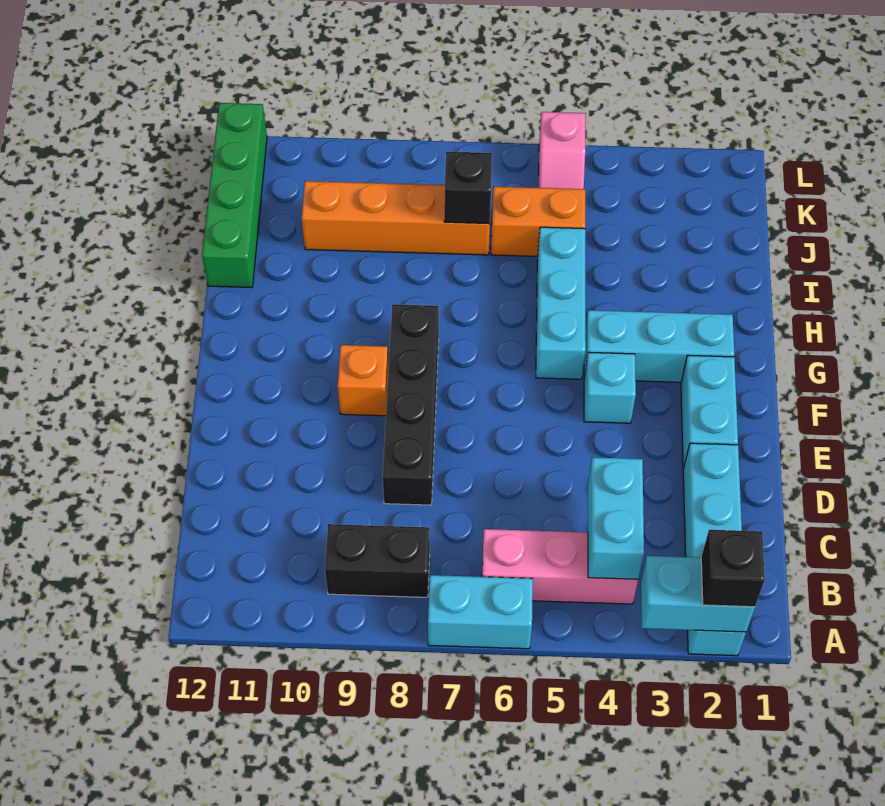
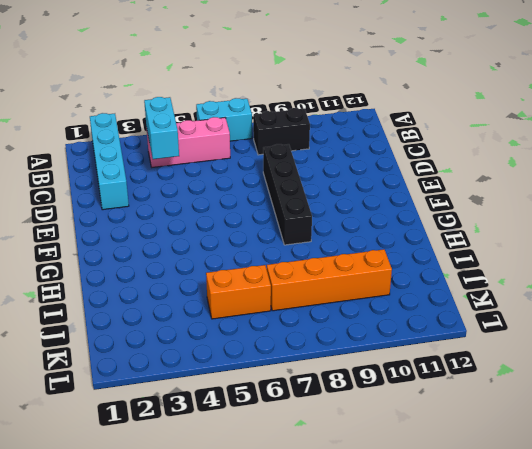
none -> cyan brick E2:F2 level 1
none -> cyan brick F4 level 1
none -> orange brick F9 level 1

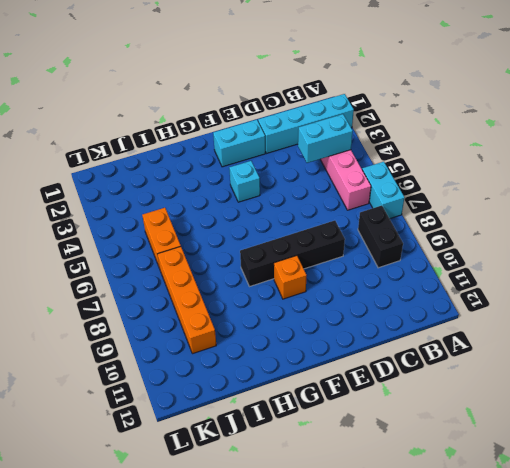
none -> cyan brick G2:G4 level 1
none -> cyan brick G5:I5 level 1
none -> green brick I12:L12 level 1

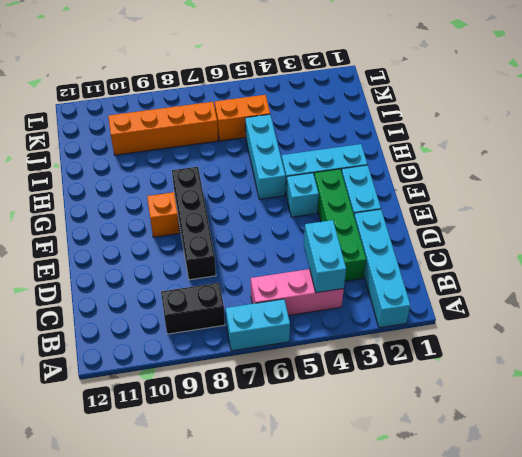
green brick C3:F3 level 1 -> green brick I12:L12 level 1
none -> pink slope K5:L5 level 1 top L
none -> cyan brick A2:A3 level 2
none -> black brick J7 level 2

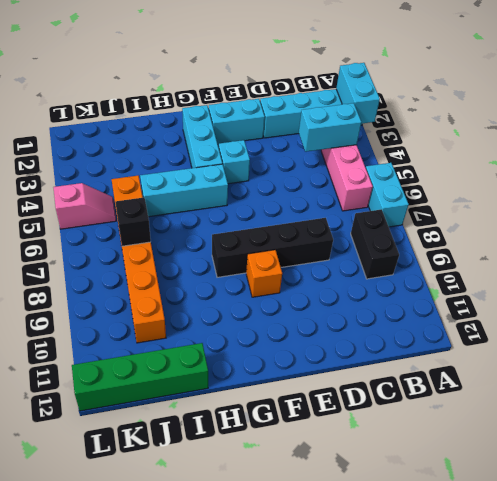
none -> black brick A2 level 3

